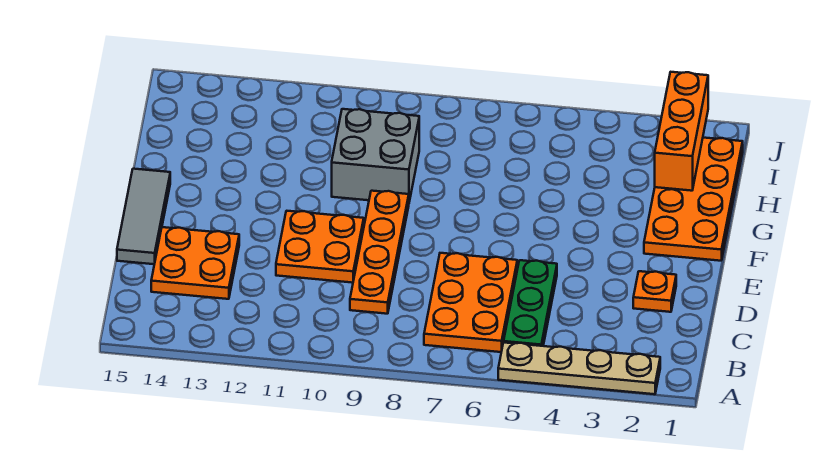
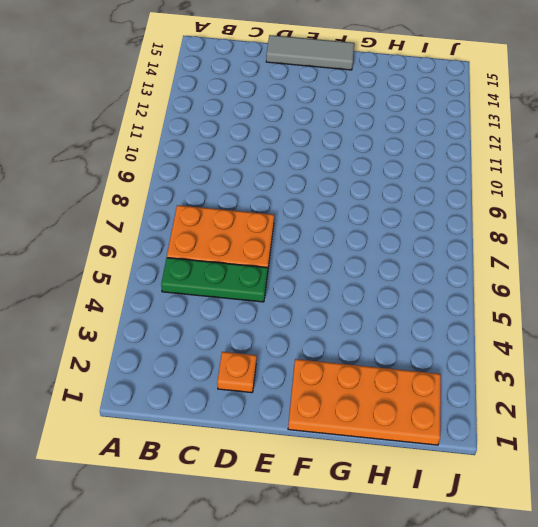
none -> tan plate A2:A5 level 1
none -> orange plate C9:F9 level 1

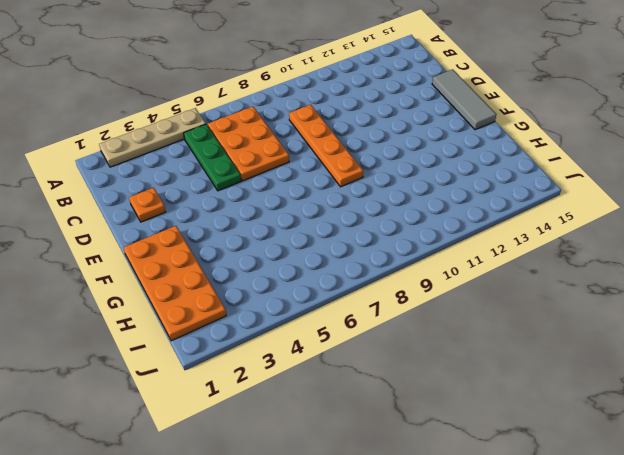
none -> orange plate C13:D14 level 1
none -> orange plate D10:E11 level 1

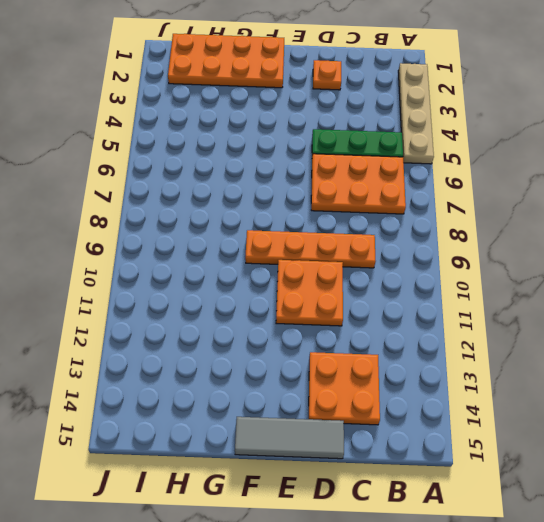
none -> grey brick G9:H10 level 1
none -> orange brick H2:J2 level 2

